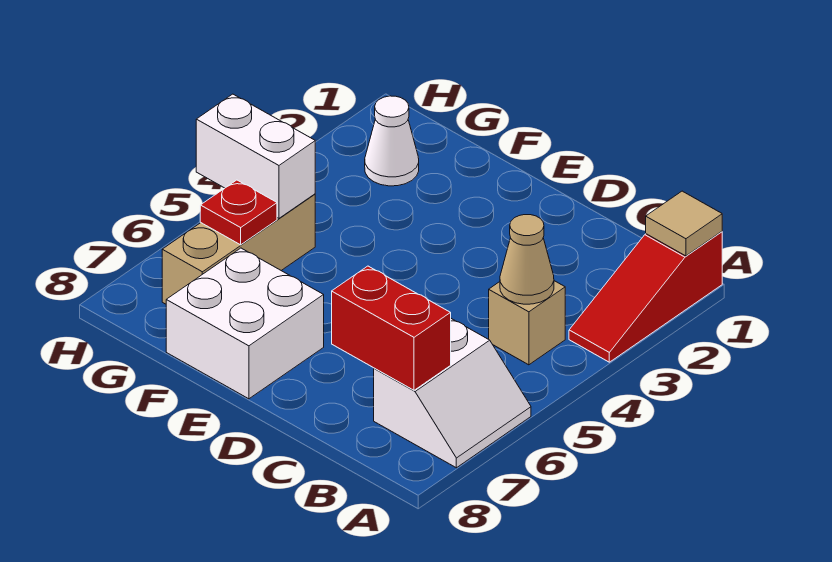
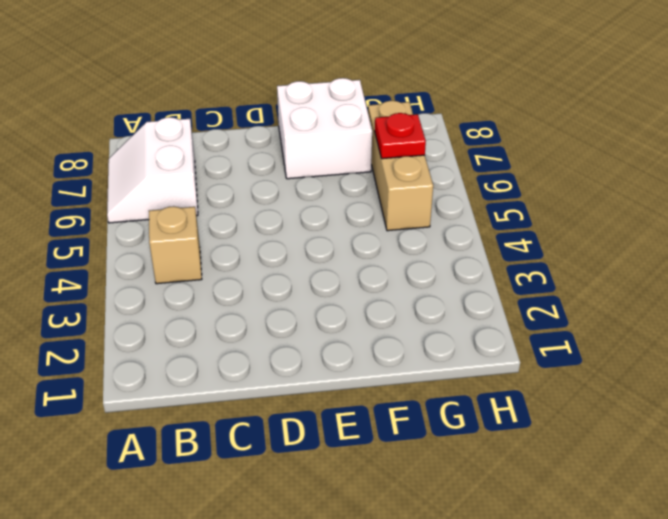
none -> red slope A1:A3 level 1 top 1
none -> white cone G2 level 1

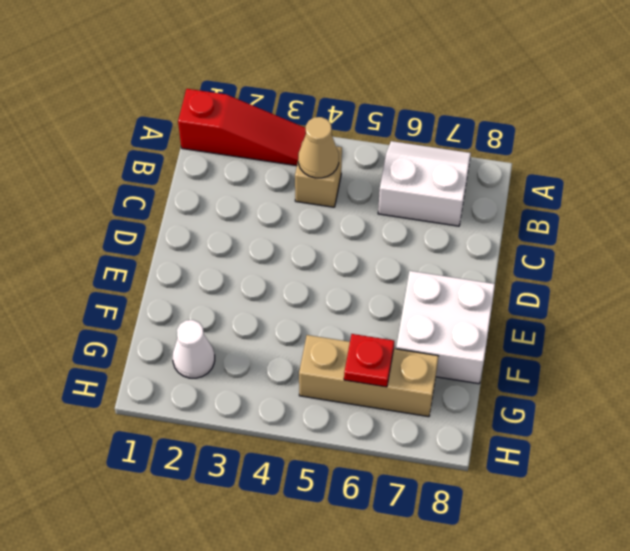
none -> tan tile A1 level 2
none -> red brick B7:C7 level 2

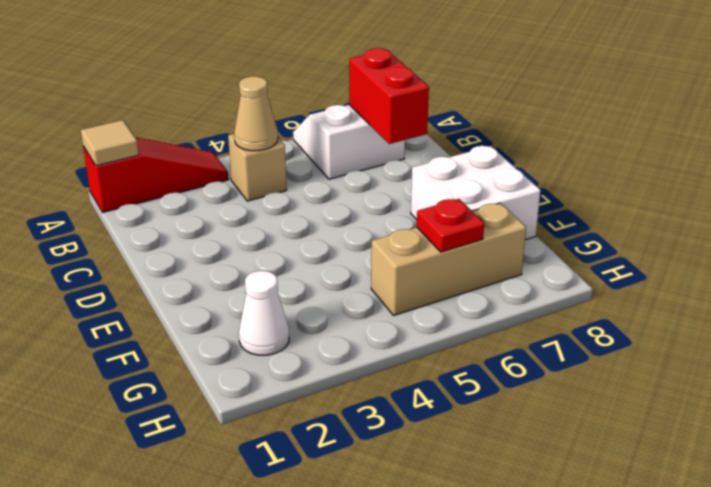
none -> white brick G5:H5 level 2

